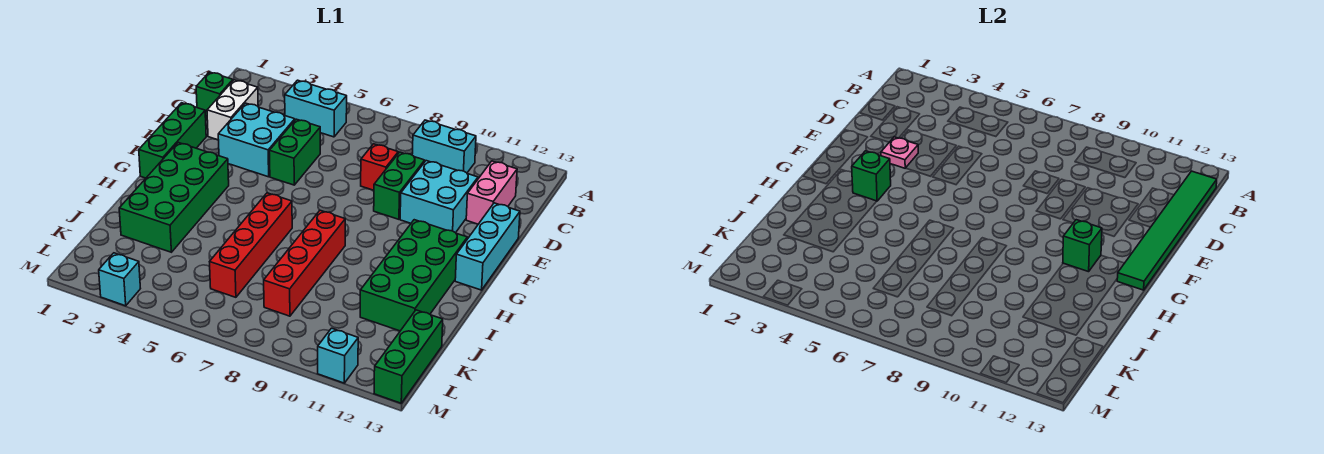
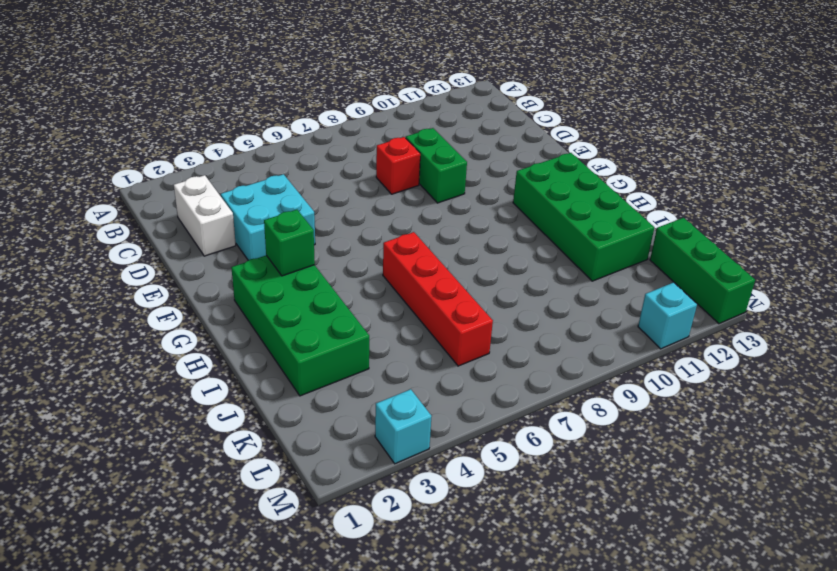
none -> cyan brick B4:B5 level 1
none -> cyan brick B9:B10 level 1
none -> green brick C1 level 1

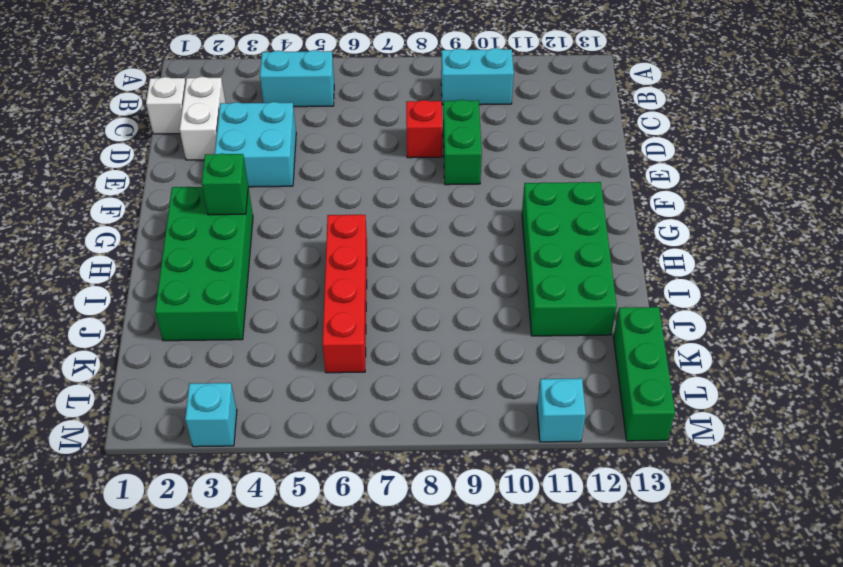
white brick C1 level 1 -> green brick C1 level 1
none -> pink brick C12:D12 level 1
none -> green brick D5:E5 level 1
none -> cyan brick D10:E11 level 1

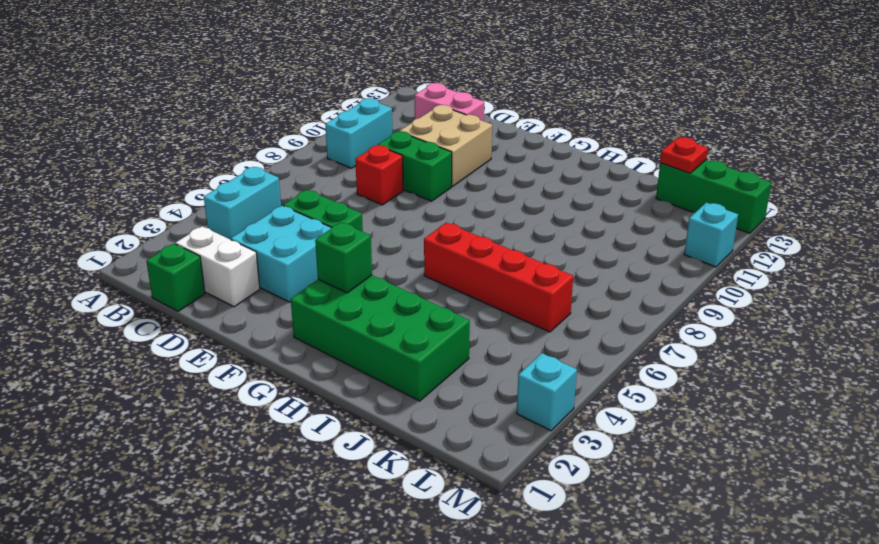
tan brick D10:E11 level 1 -> cyan brick D10:E11 level 1
red plate K13 level 2 -> none
none -> green brick E1:G1 level 1
none -> cyan brick E13:G13 level 1
none -> green brick G11:J12 level 1

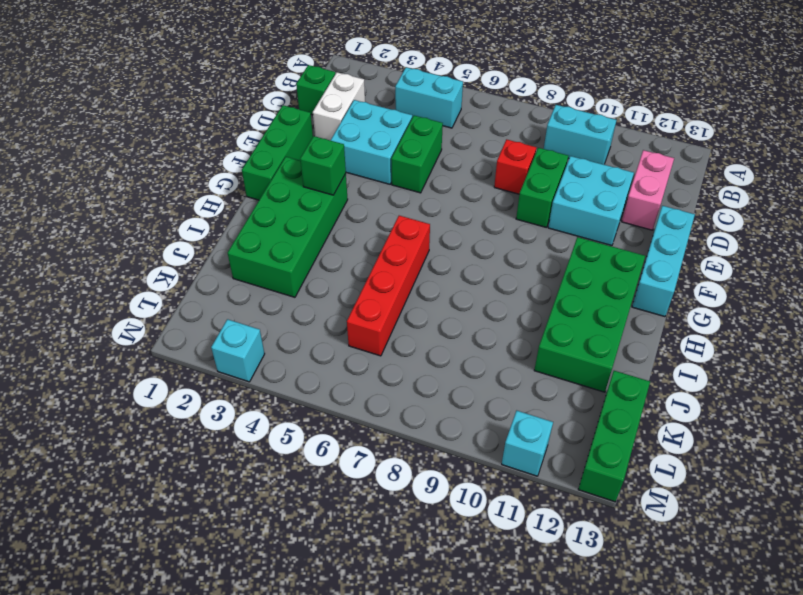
none -> red brick H8:K8 level 1
none -> green tile B13:G13 level 2
none -> pink plate E3 level 2

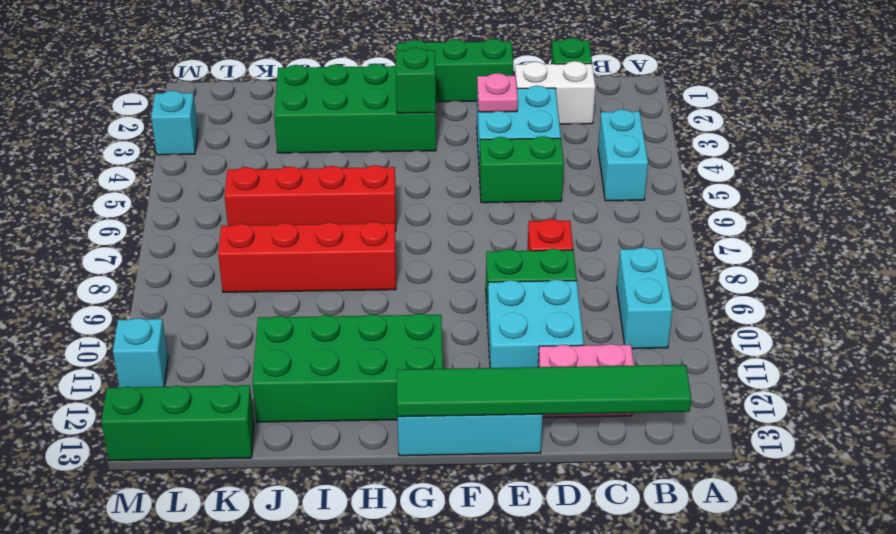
none -> green brick G11 level 2

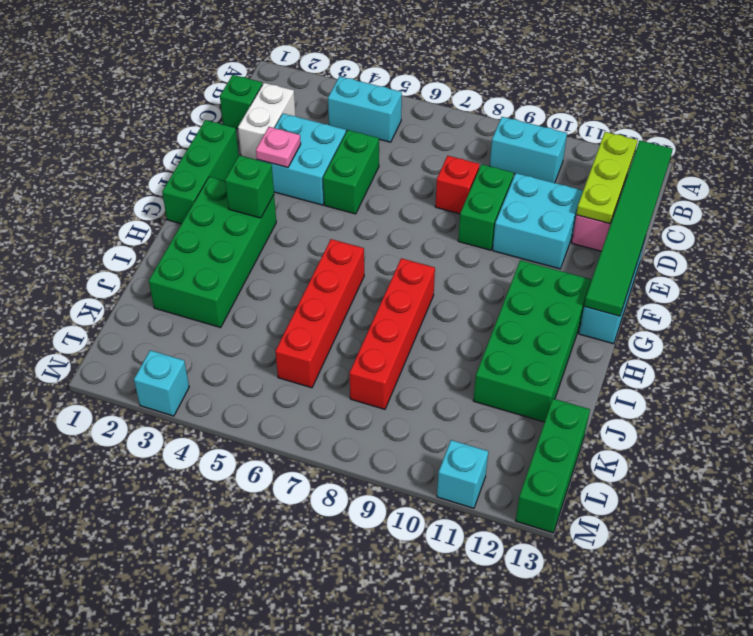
lime plate B12:D12 level 2 -> none
none -> green brick G11 level 2

